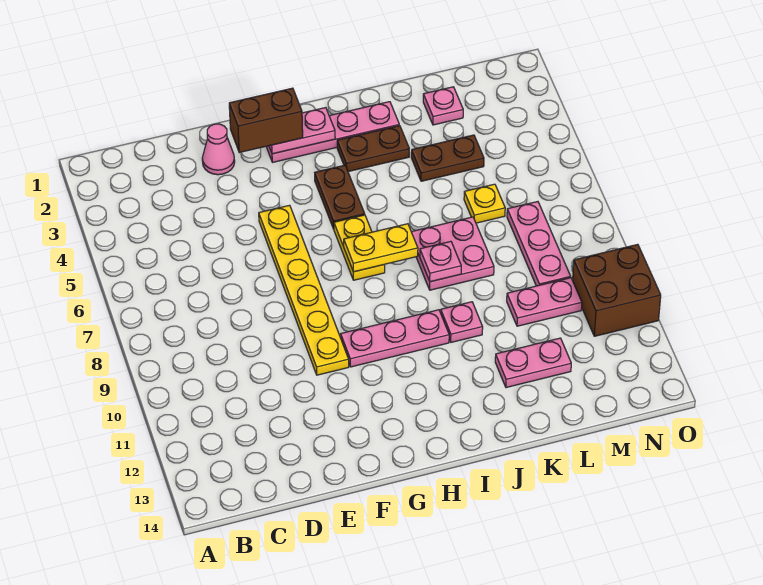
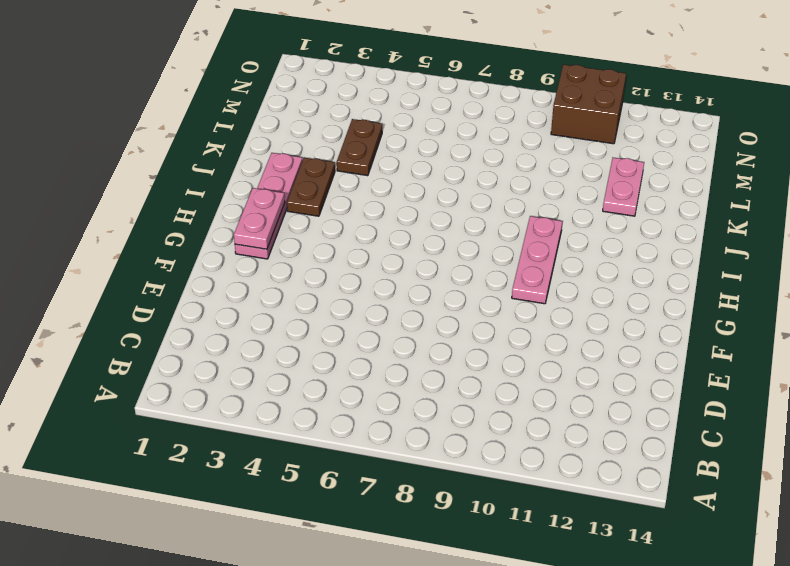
none -> pink cone E2 level 1
none -> yellow plate F5:F10 level 1
none -> brown plate H4:H5 level 1

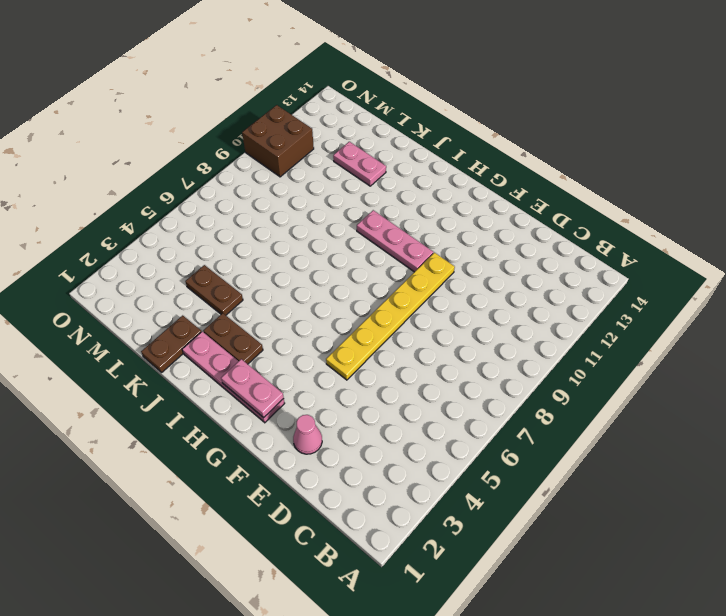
brown plate K1:K2 level 1 -> brown plate H4:H5 level 1
none -> yellow plate H6:H7 level 1
none -> pink plate J7:K8 level 1
none -> pink plate J10 level 1

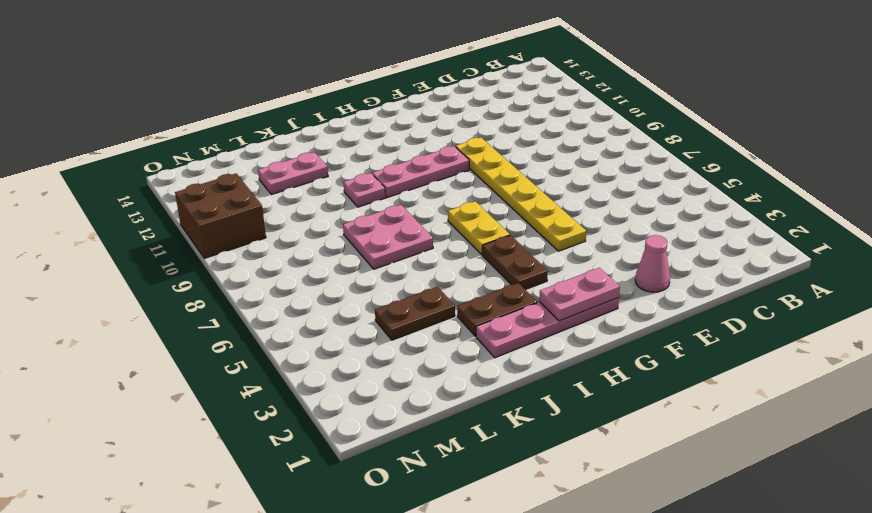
none -> pink plate L2 level 1
none -> yellow plate L6 level 1
none -> pink plate L10:M10 level 1

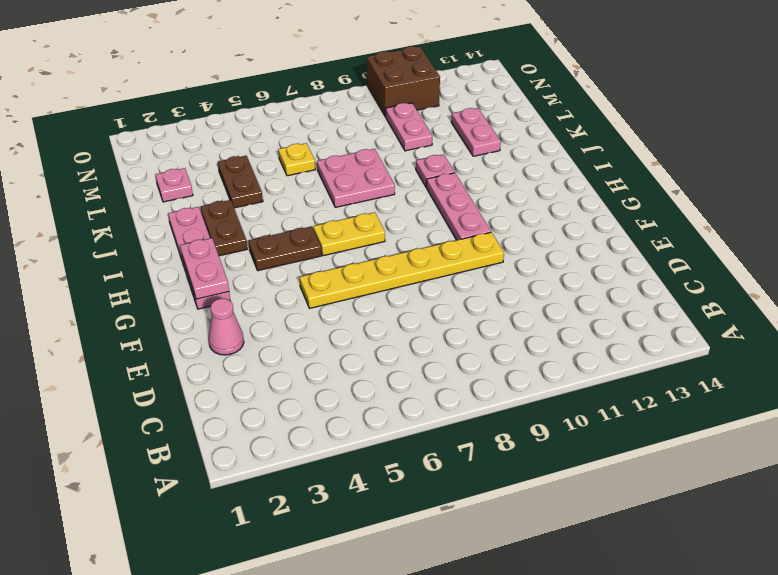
none -> pink plate M7:M9 level 1
none -> yellow plate H7:I7 level 2
none -> pink plate J8 level 2

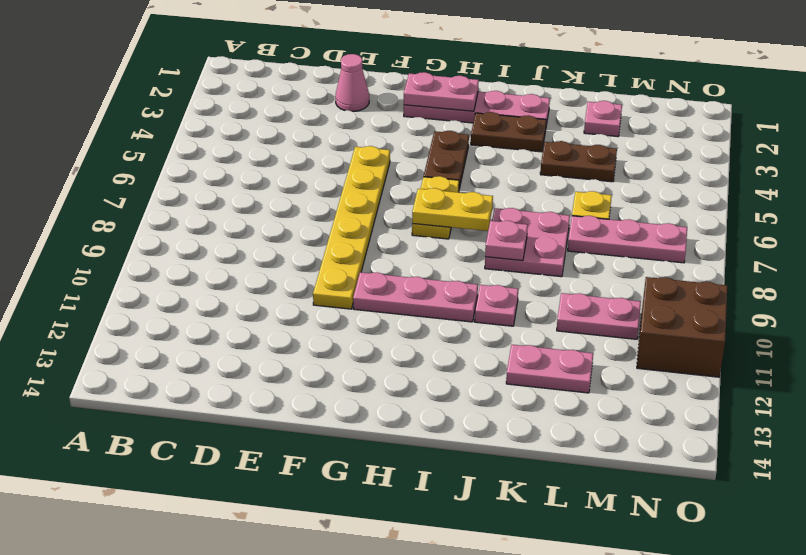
pink plate L7:N7 level 1 -> pink plate M7:M9 level 1
none -> brown brick F2:G2 level 3

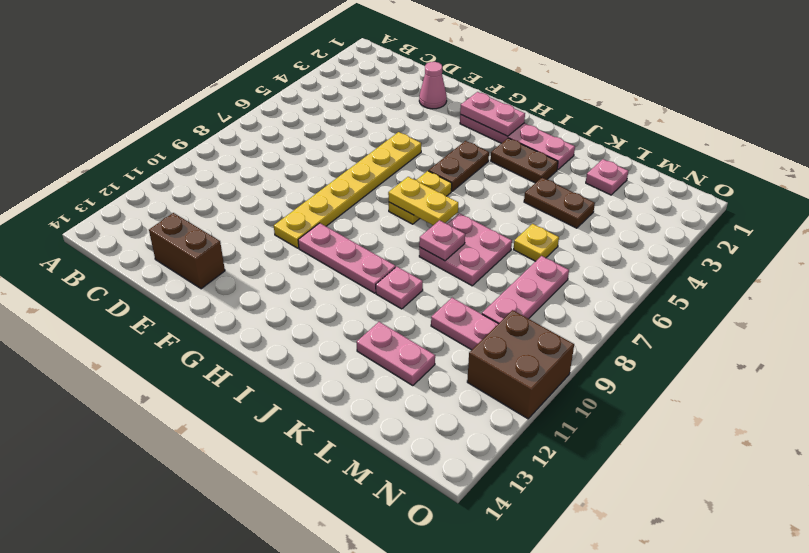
brown brick D13:E13 level 1 -> brown brick F2:G2 level 3

